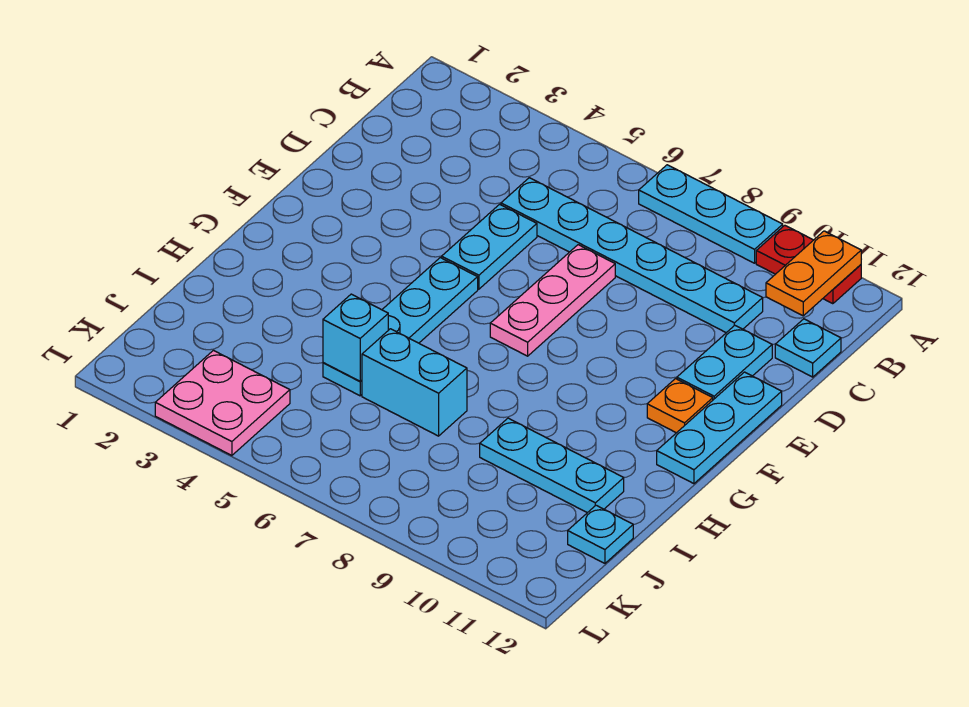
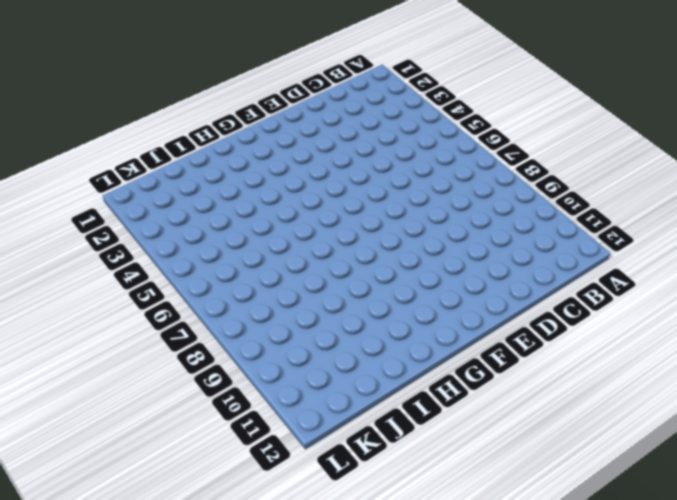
none -> cyan plate A7:A9 level 1
none -> red plate A10:A11 level 1
none -> cyan plate C5:C10 level 1

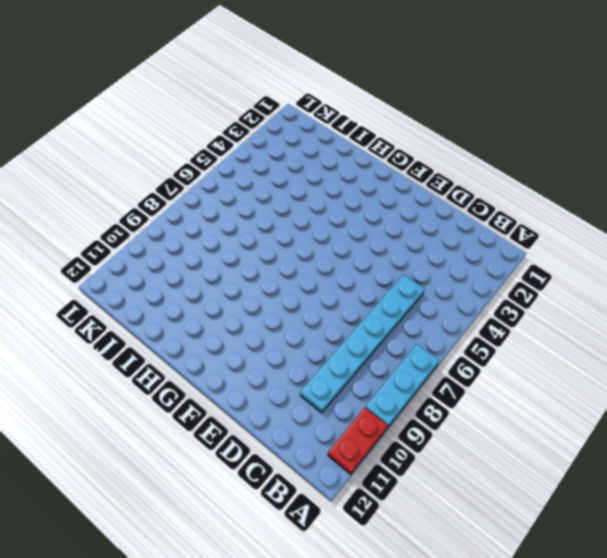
none -> cyan plate C12 level 1
none -> cyan plate D5:E5 level 1
none -> pink plate D7:F7 level 1

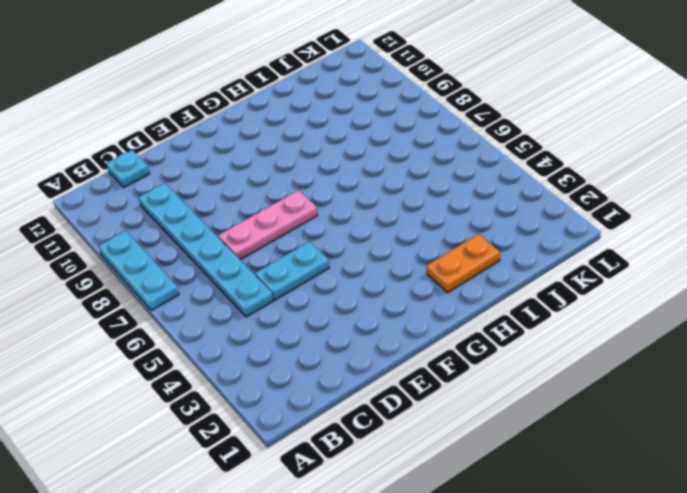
orange plate H2:I2 level 1 -> orange plate A11:B11 level 2
none -> red plate A10:A11 level 1
none -> cyan plate D11:E11 level 1
none -> cyan plate E12:G12 level 1

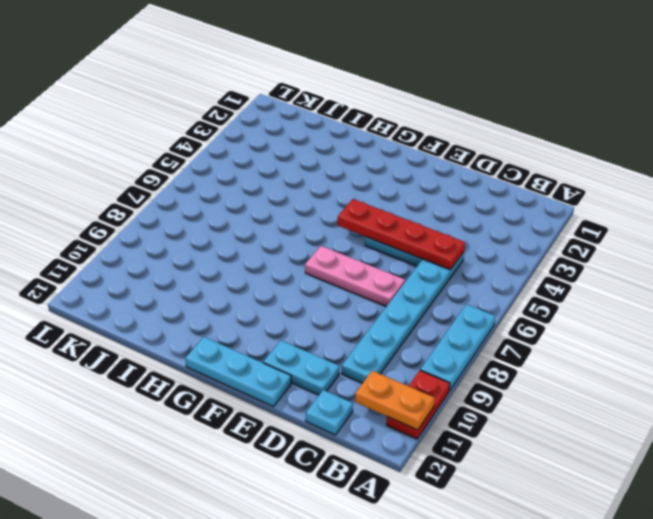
red plate C5:F5 level 2 -> none
none -> cyan plate F5:I5 level 1
none -> orange plate F11 level 1
none -> cyan brick I6:I7 level 1

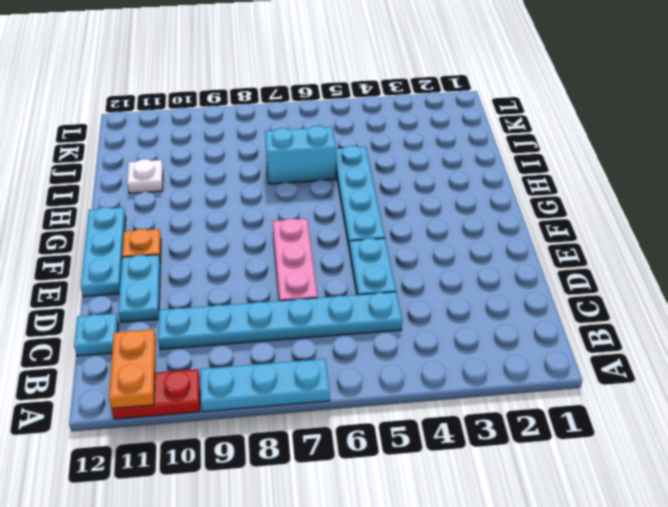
white plate I11 level 1 -> cyan plate I9:I11 level 1
none -> cyan plate J12 level 1
none -> pink plate K3:L4 level 1
none -> cyan brick I5 level 2

